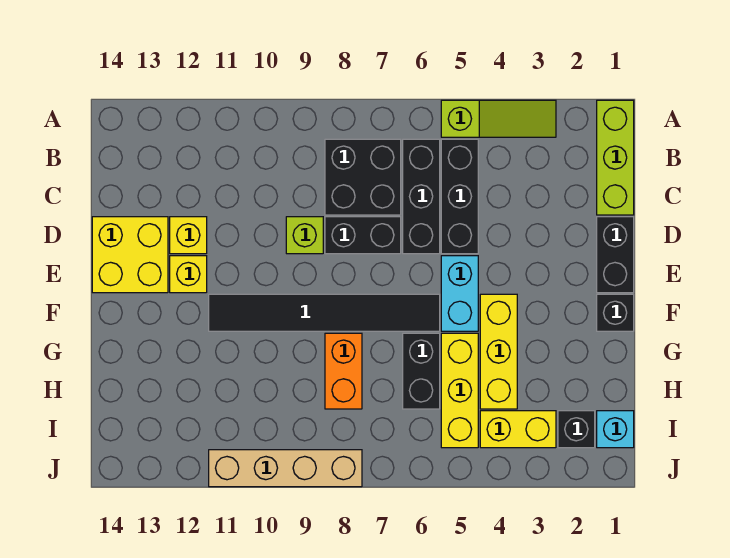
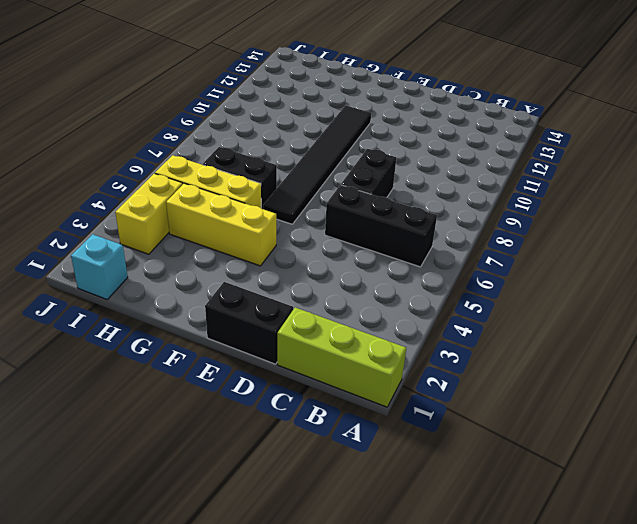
none -> lime slope A3:A5 level 1 top 5
none -> black brick B5:D5 level 1
none -> black brick B7:C8 level 1

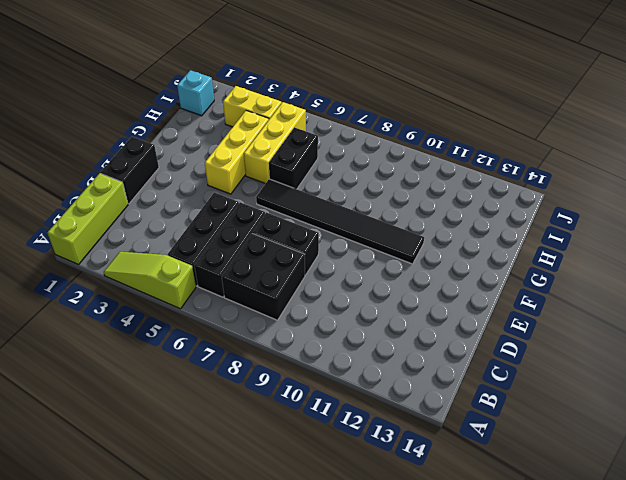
none -> lime brick D9 level 1
none -> yellow brick D12 level 1
none -> yellow brick D13:E14 level 1

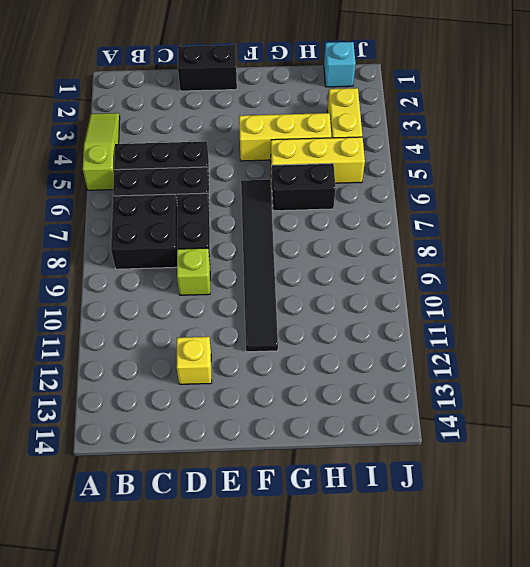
none -> lime brick A1:C1 level 1
none -> yellow brick D13:E14 level 1
none -> cyan brick E5:F5 level 1

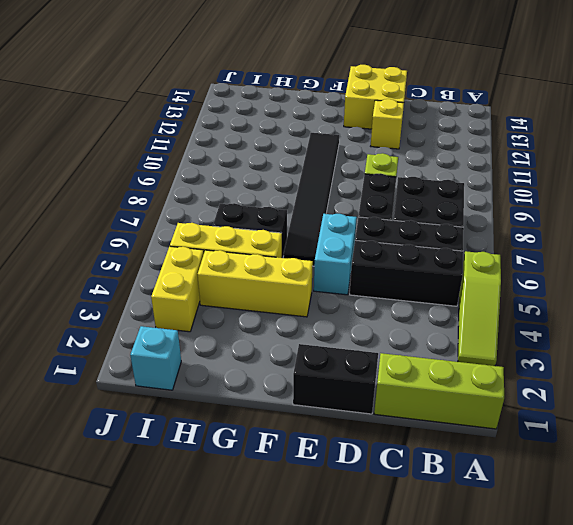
cyan brick E5:E6 level 1 -> cyan brick E5:F5 level 1
none -> yellow brick E12 level 1
none -> black brick F1 level 1
none -> orange brick G8:H8 level 1

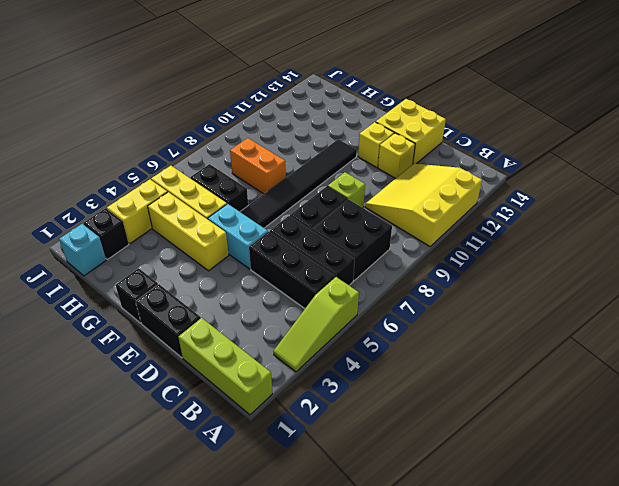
yellow slope A10:C12 level 1 top A -> none
none -> tan brick J8:J11 level 1

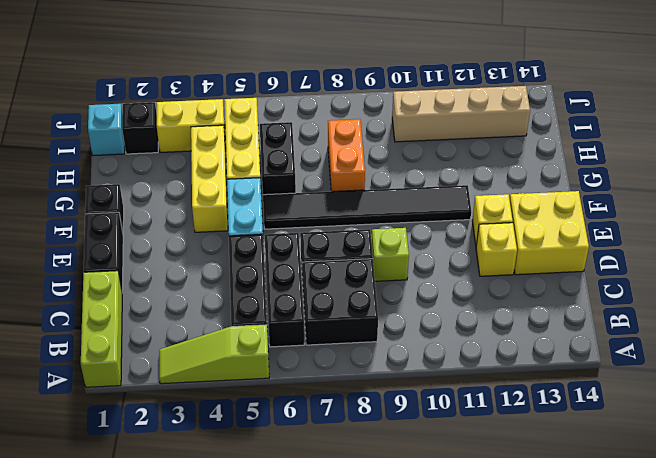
tan brick I10:I13 level 1 -> tan brick J8:J11 level 1

